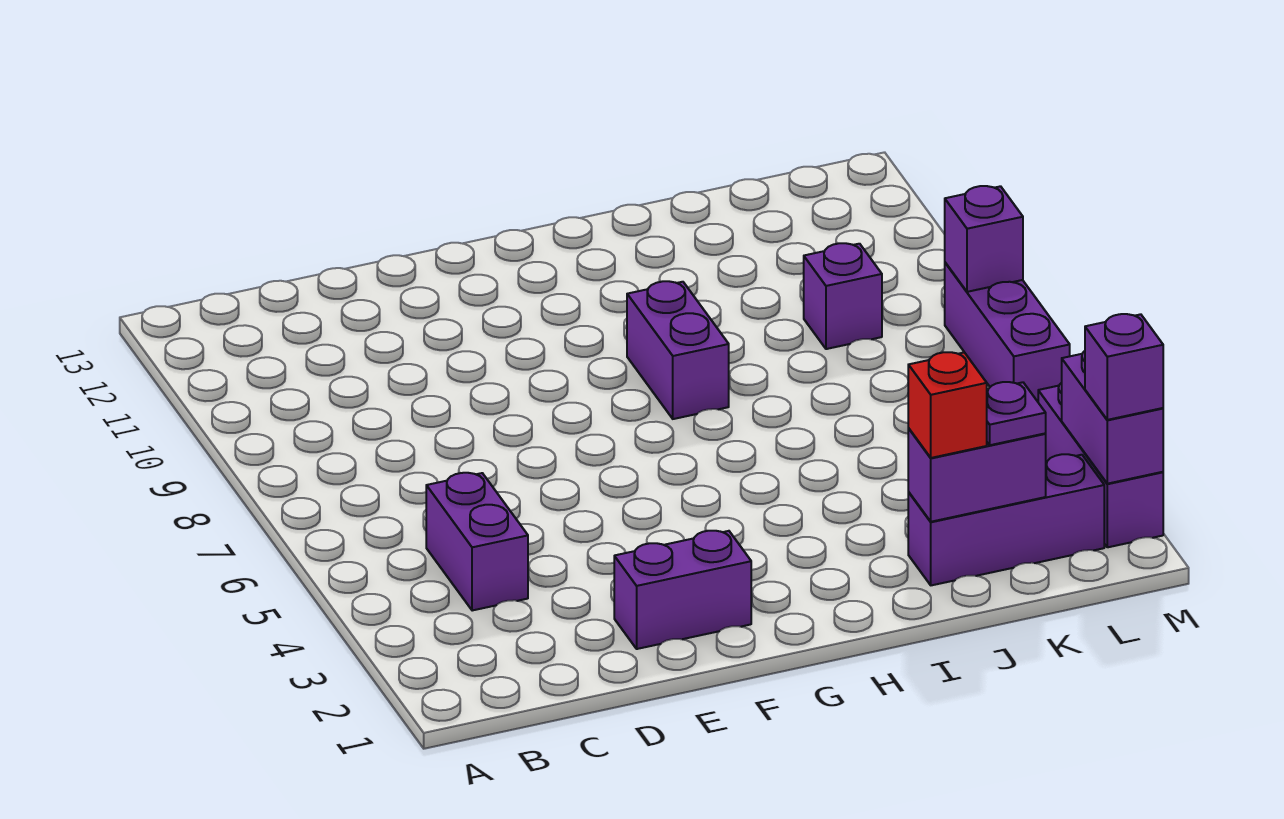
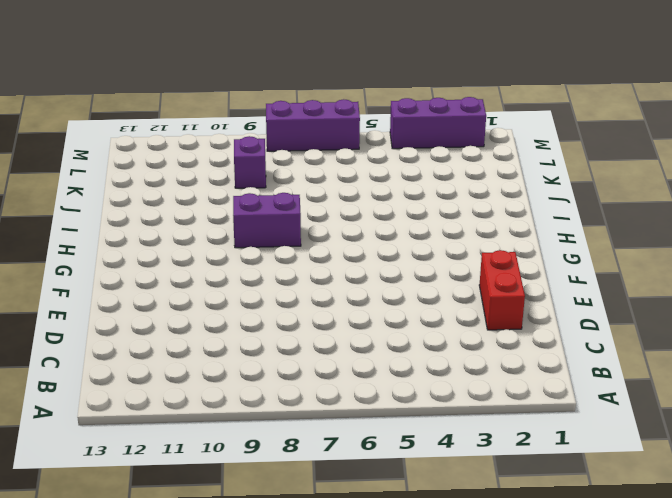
red brick D2:E2 level 1 -> purple brick E2:F2 level 1
none -> purple brick C4:C5 level 1
none -> purple brick J2:L2 level 1
none -> purple brick J2:K2 level 2

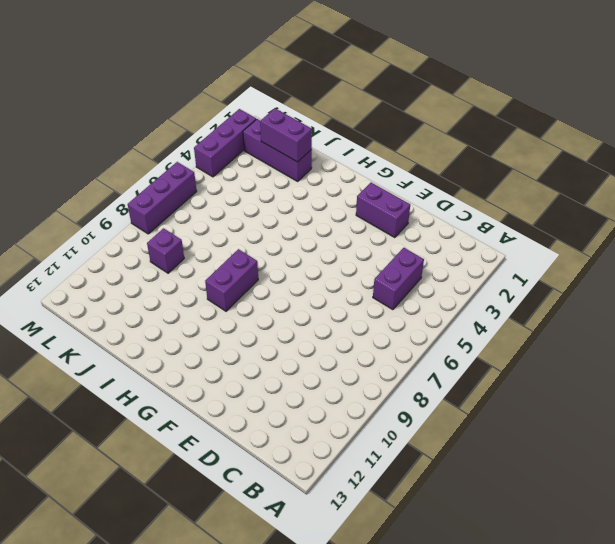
none -> purple brick M2:M3 level 2
none -> purple brick M8 level 2
none -> red brick J2 level 3

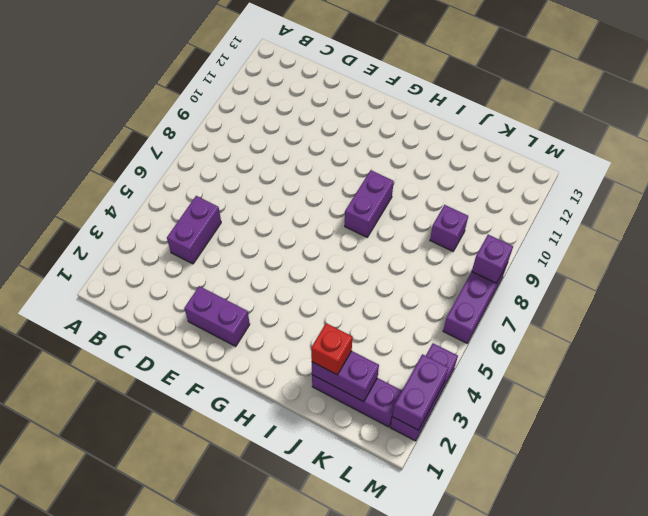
none -> purple plate K2 level 3
none -> purple brick M2 level 3

